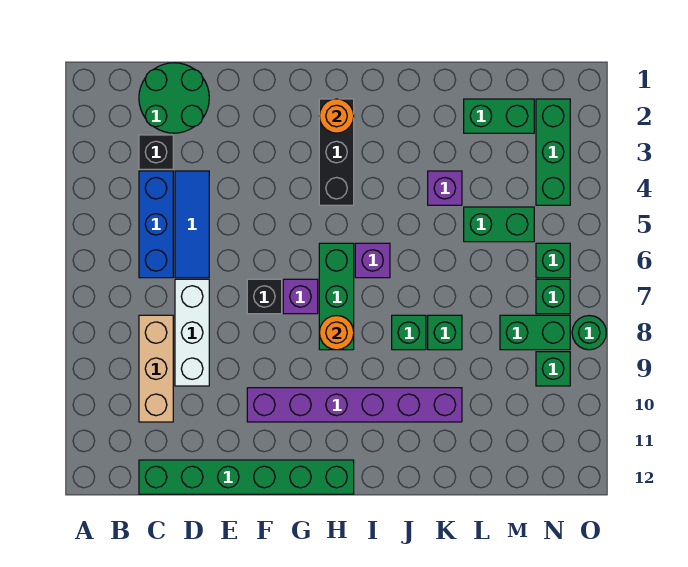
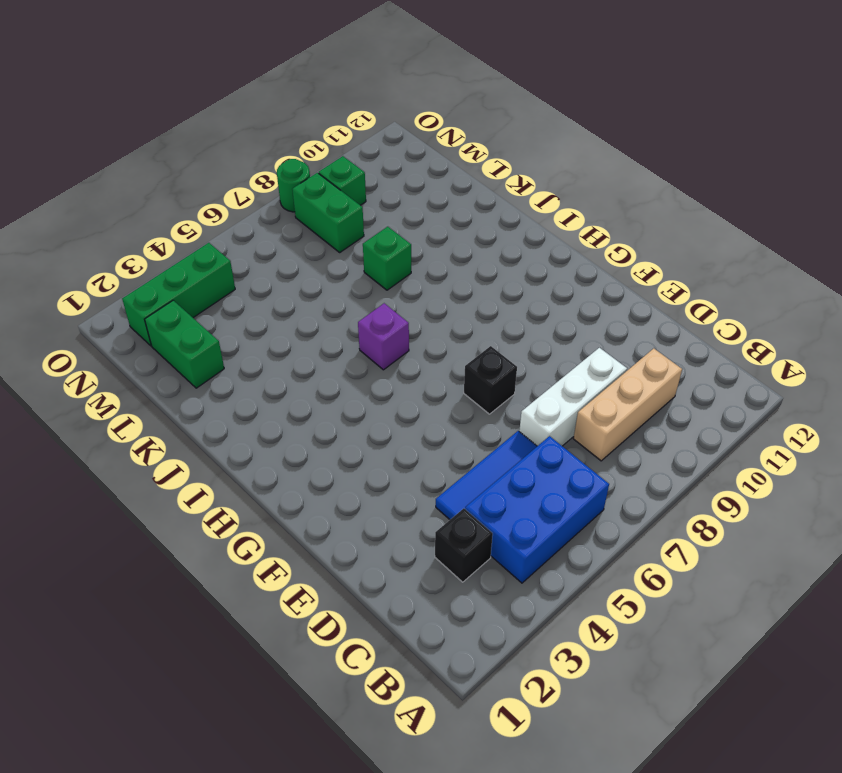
blue brick B4:C6 level 1 -> blue brick C4:C6 level 1
none -> green round brick C1:D2 level 1
none -> green brick C12:H12 level 1
none -> purple brick F10:K10 level 1

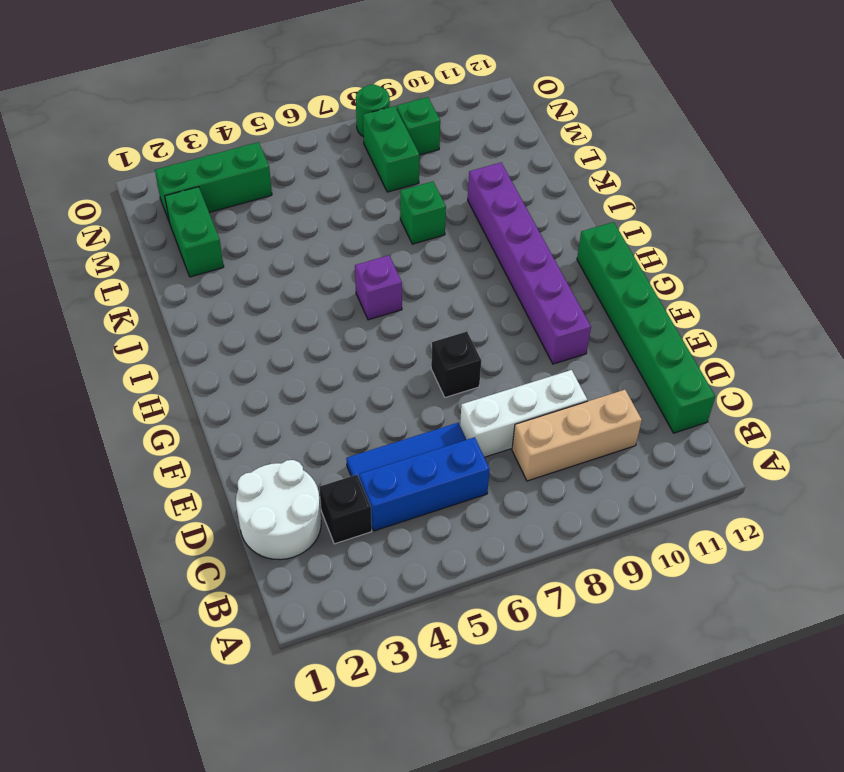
white round brick C1:D2 level 1 -> green round brick C1:D2 level 1
none -> purple brick G7 level 1
none -> black brick H2:H4 level 1
none -> green brick H6:H8 level 1

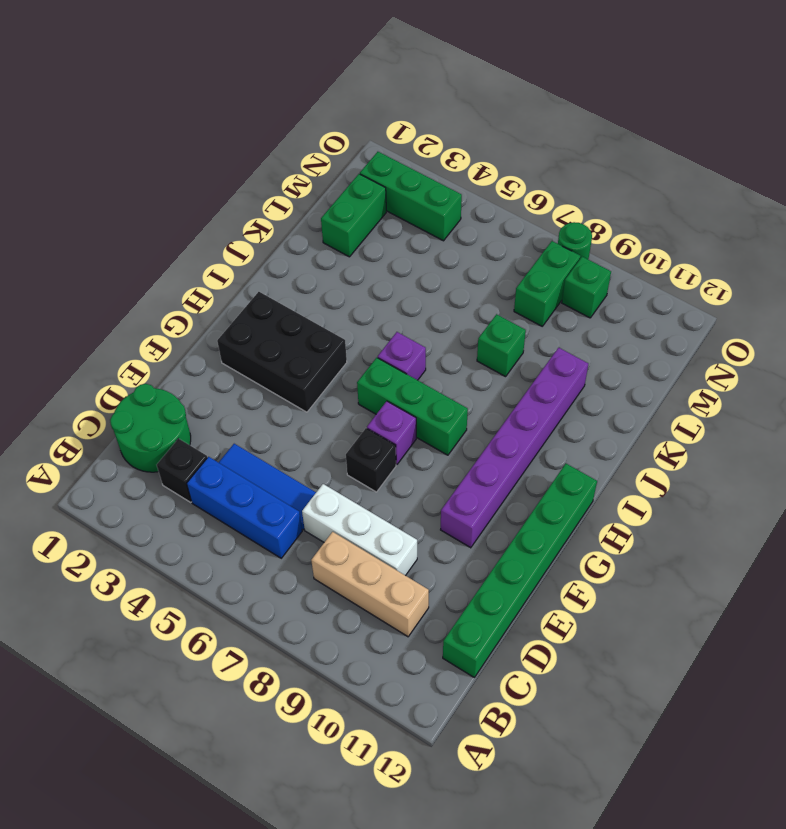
black brick G2:H4 level 1 -> black brick H2:H4 level 1
none -> green brick J8 level 1
none -> purple brick K4 level 1
none -> green brick L5:M5 level 1

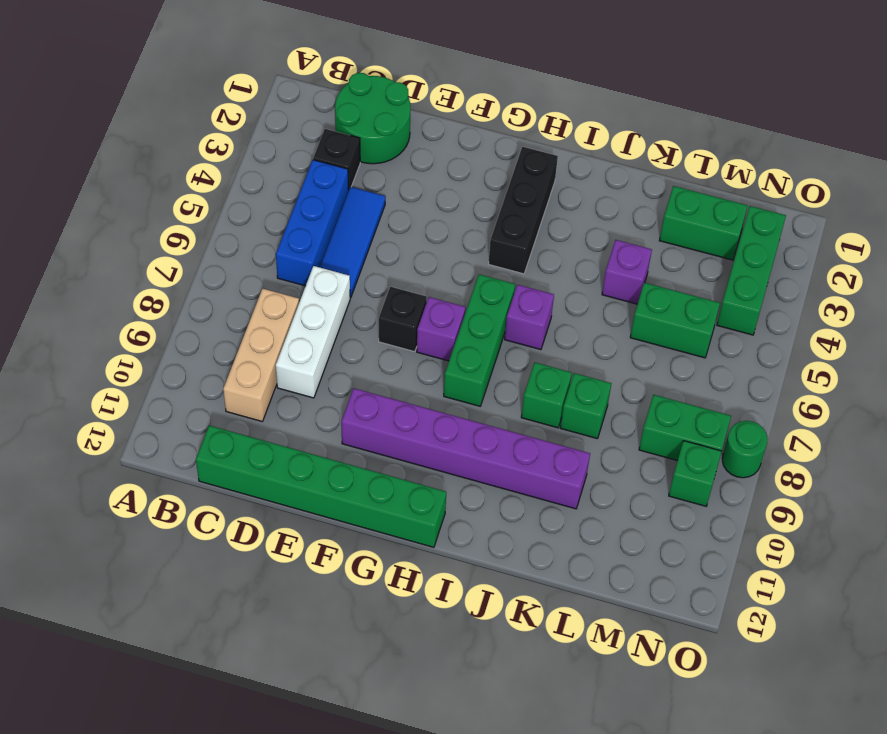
none -> green brick N6 level 1
none -> green brick N7 level 1
none -> orange round brick H2 level 2

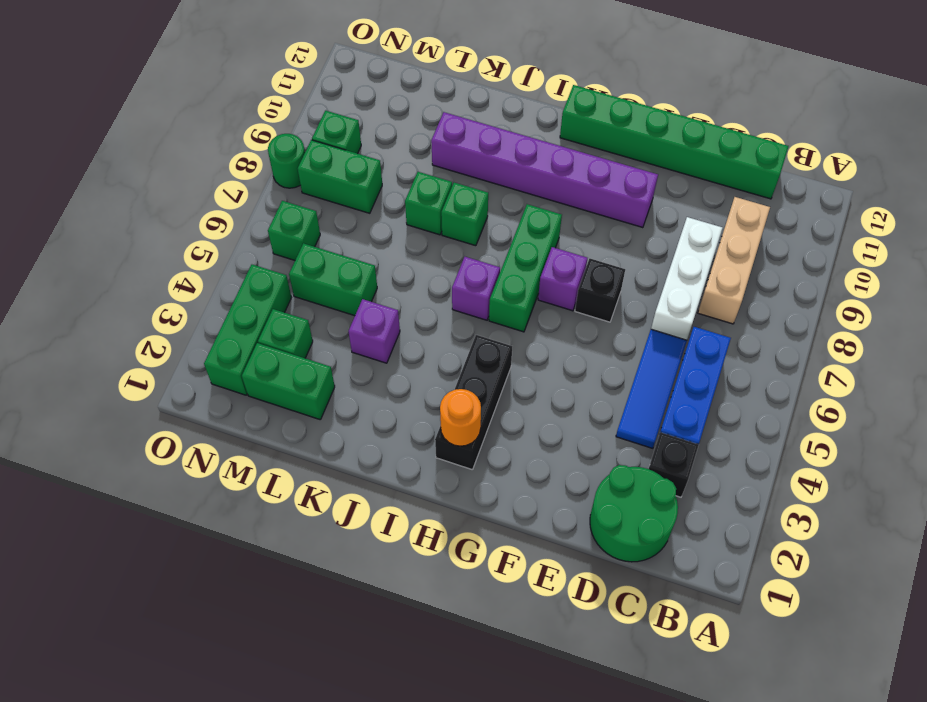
green brick M3 level 1 -> green brick N7 level 1
none -> orange round brick H8 level 2

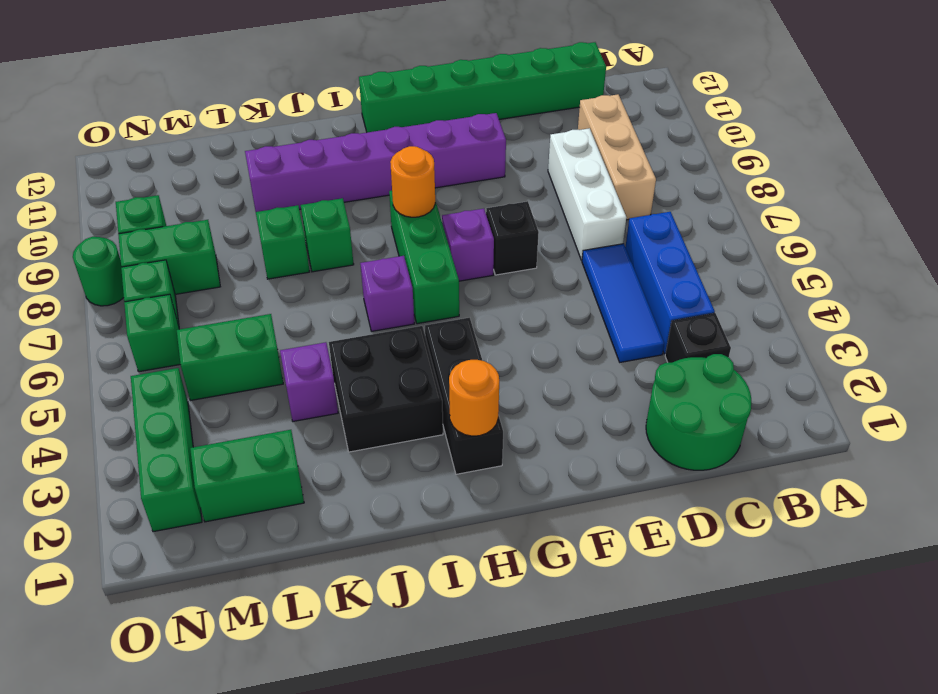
black brick I3:J4 level 1 -> none

